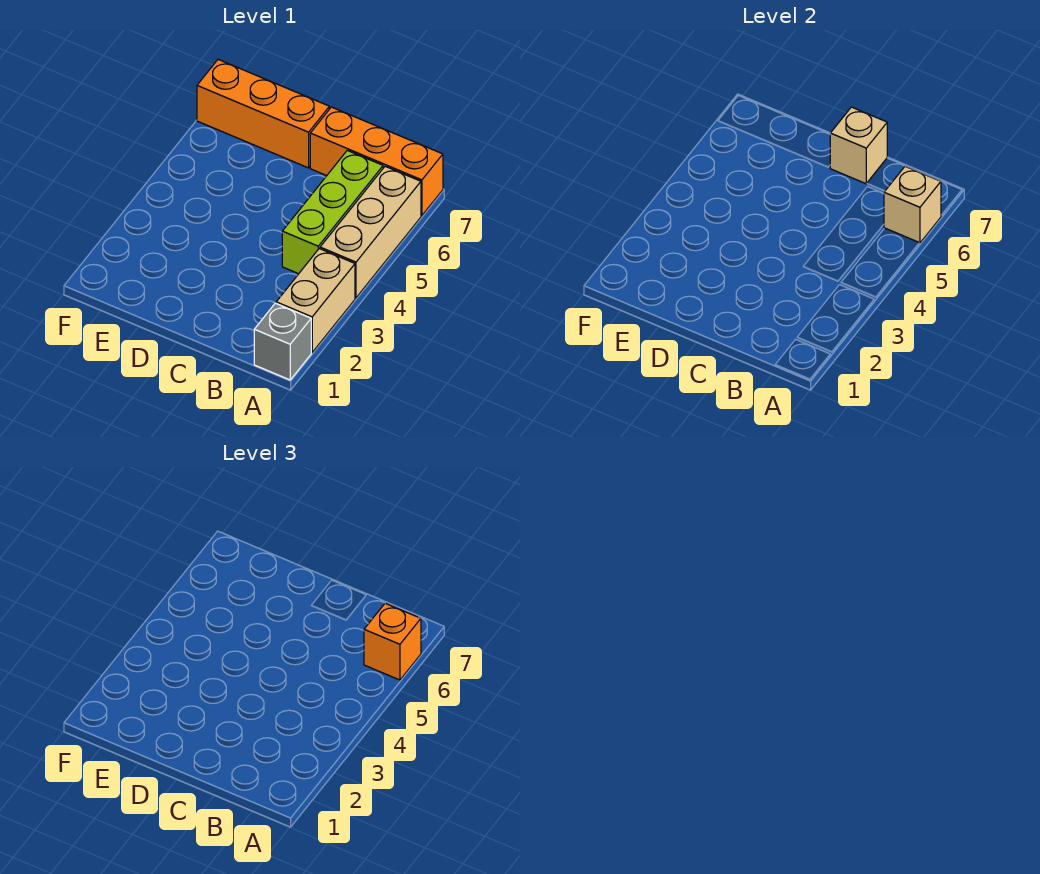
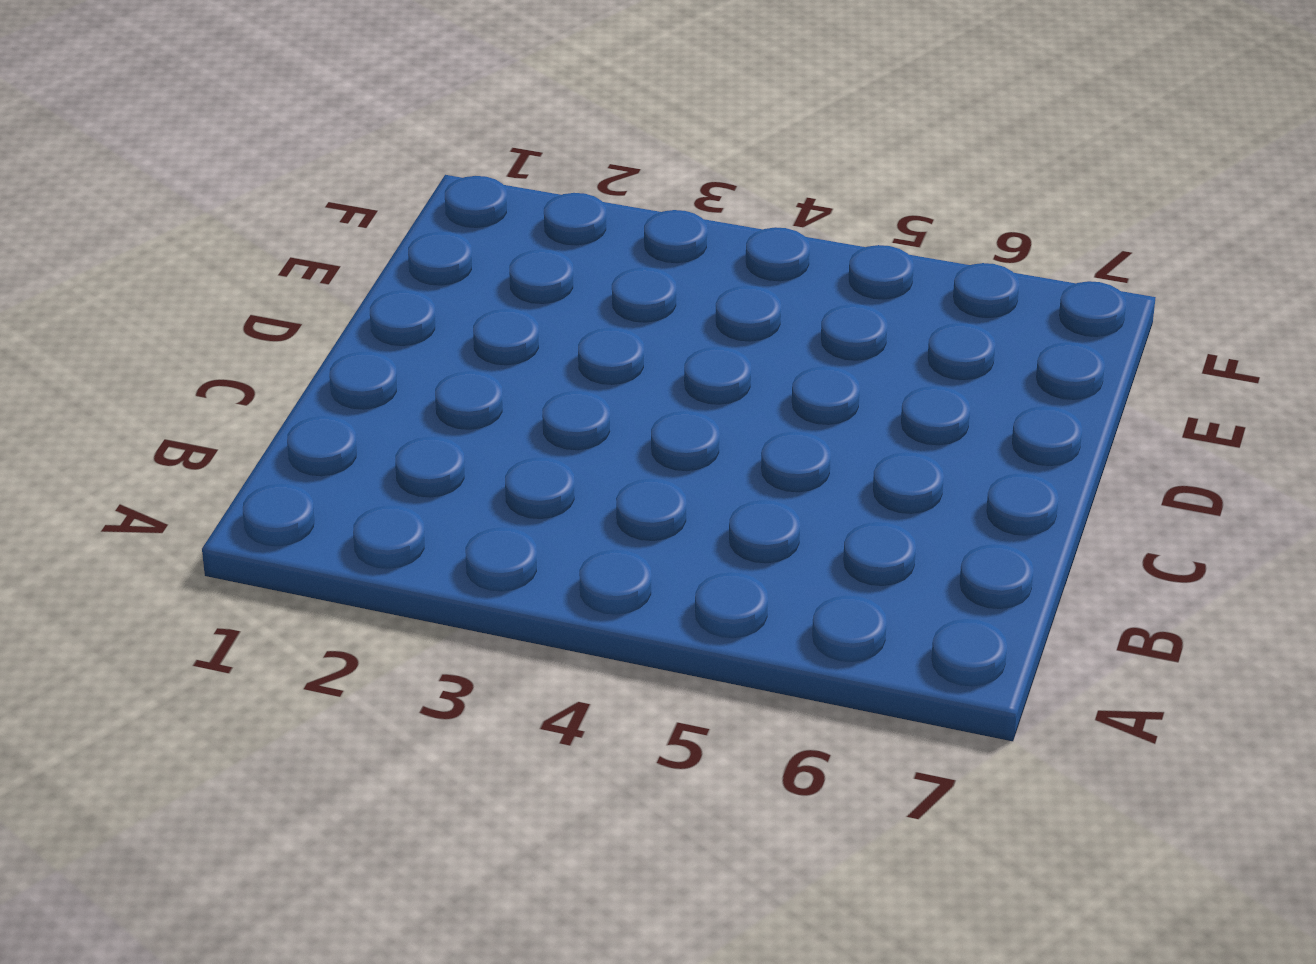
none -> grey brick A1 level 1
none -> tan brick A2:A3 level 1

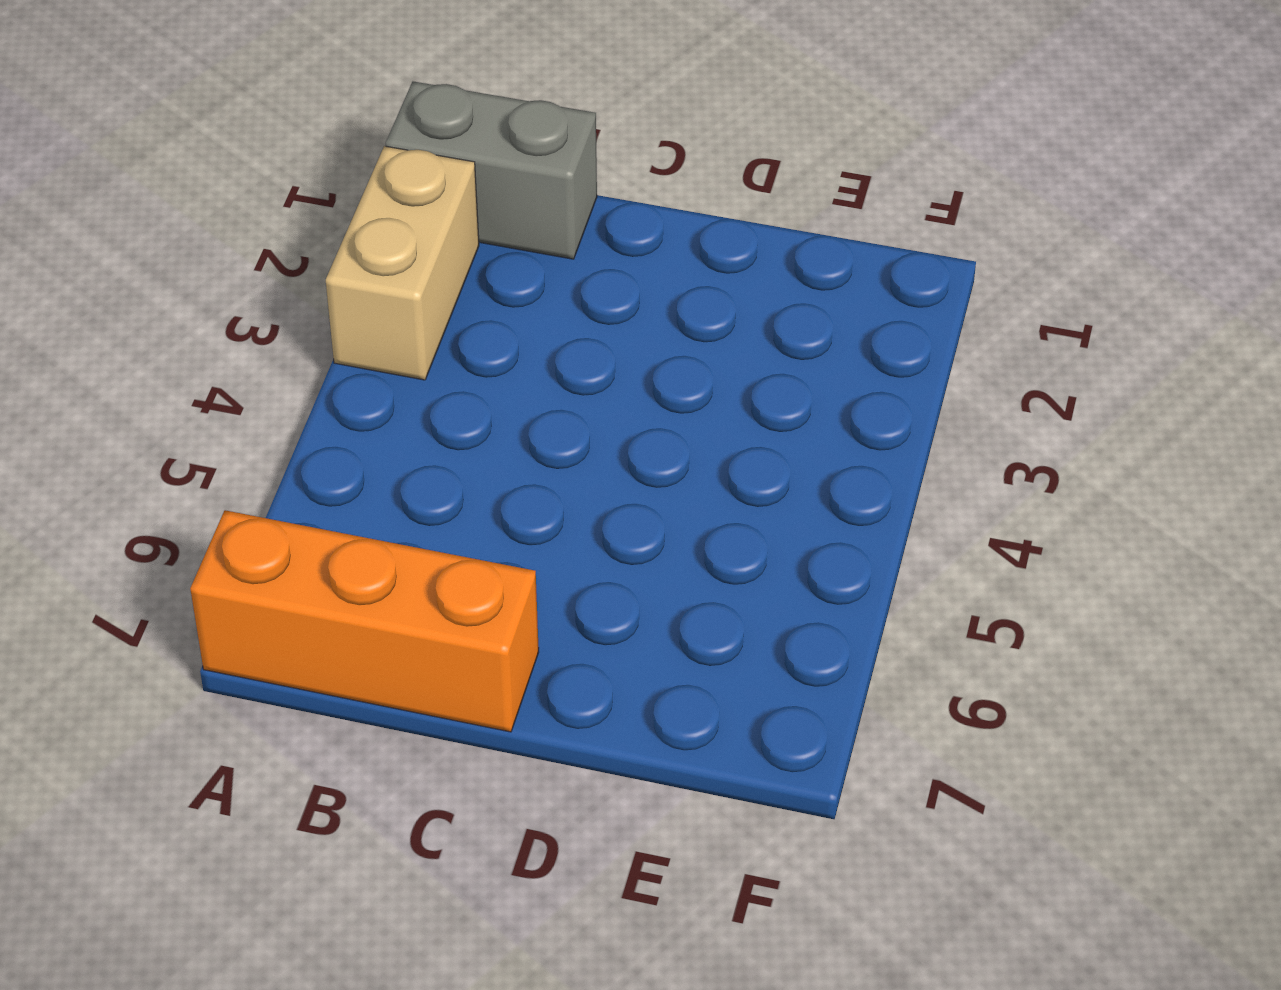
grey brick A1:B1 level 1 -> grey brick A1 level 1
none -> tan brick A4:A6 level 1
none -> lime brick B4:B6 level 1

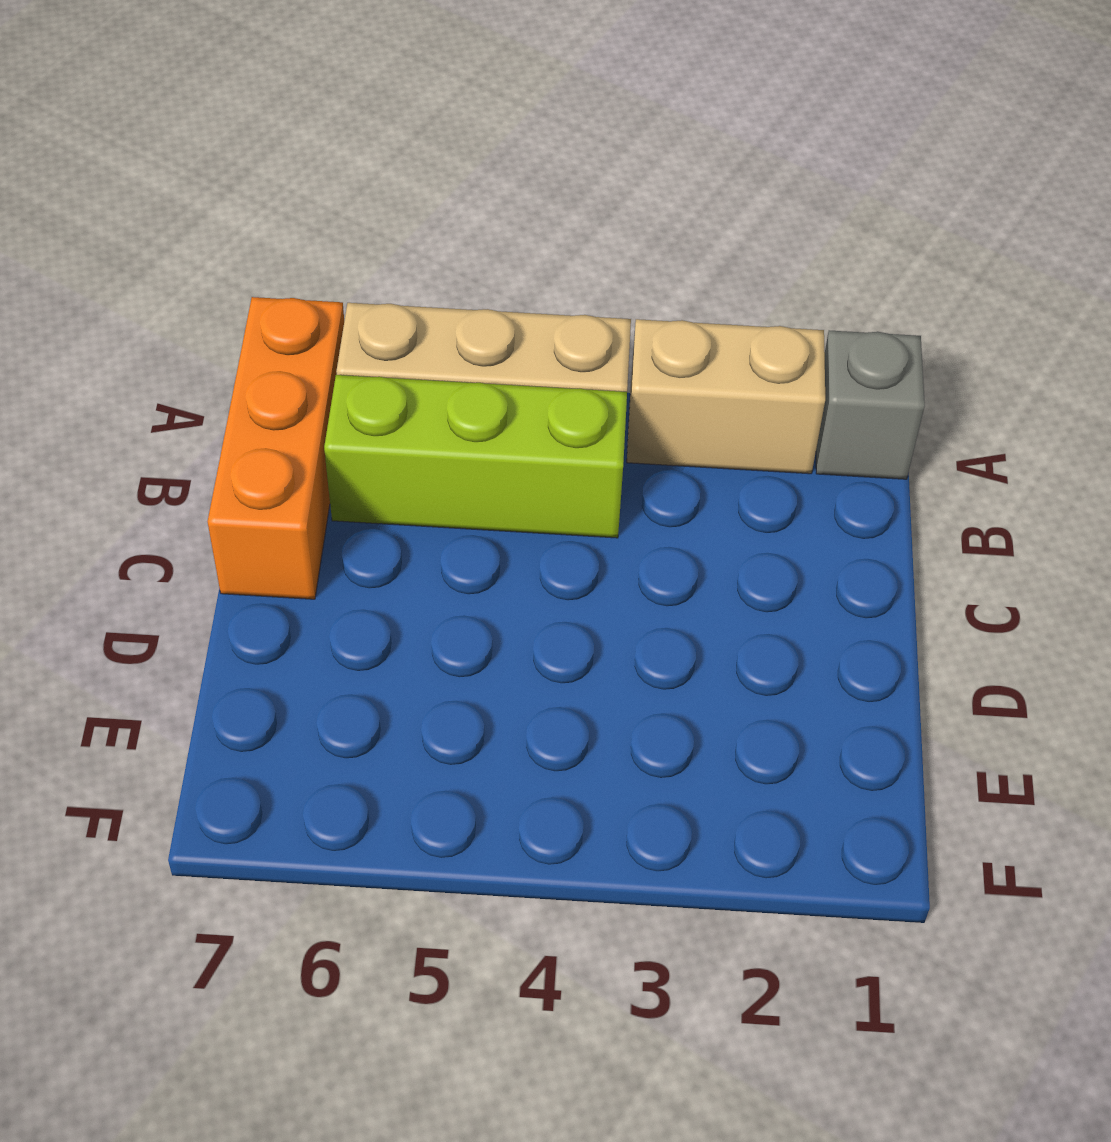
none -> orange brick D7:F7 level 1
none -> tan brick A6 level 2

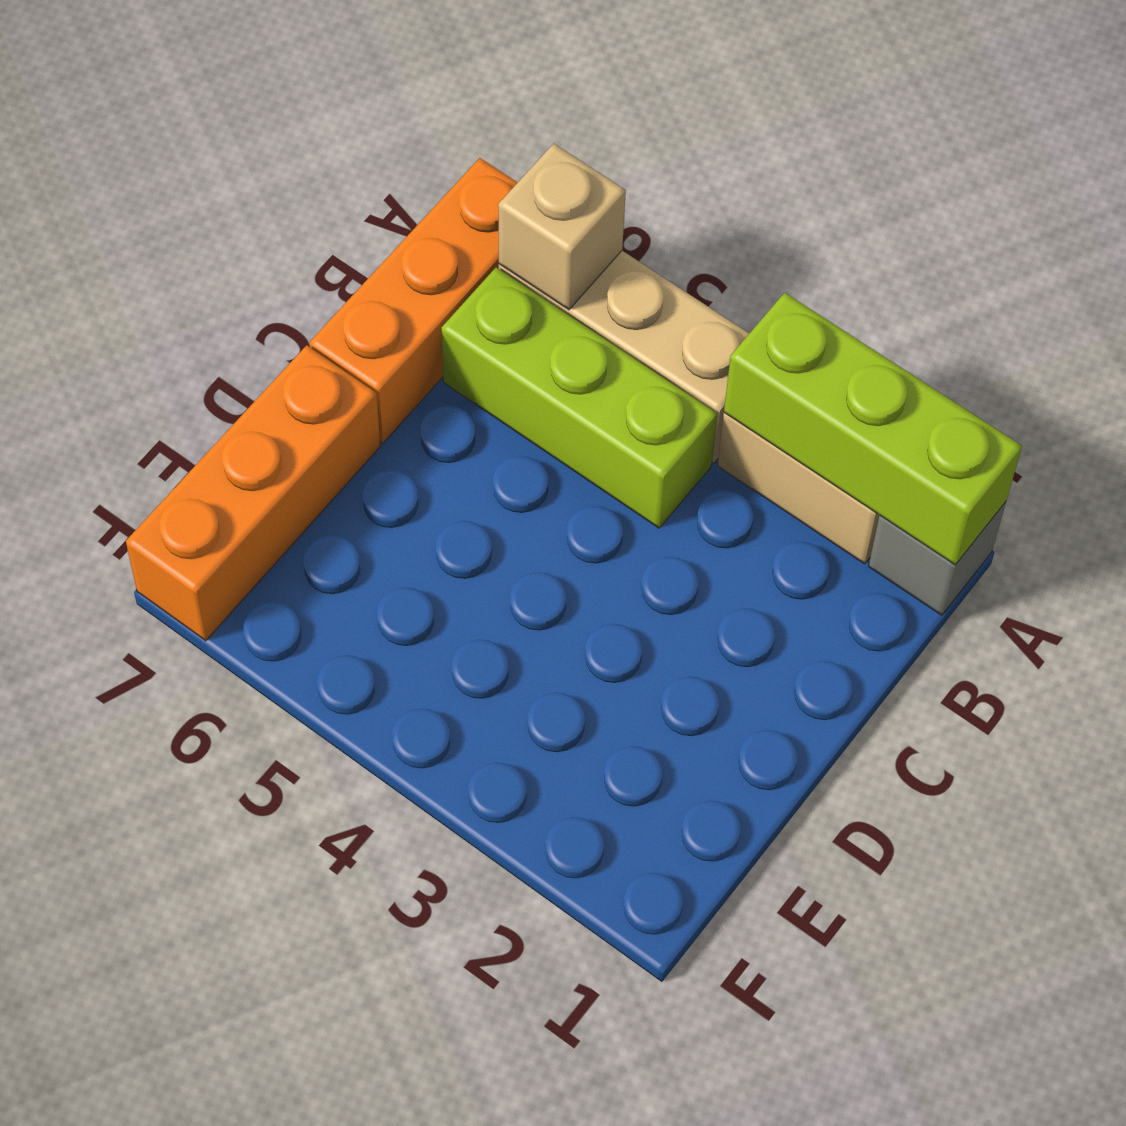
lime brick A1:A3 level 2 -> none
none -> tan brick C7 level 2
none -> orange brick A6 level 3

